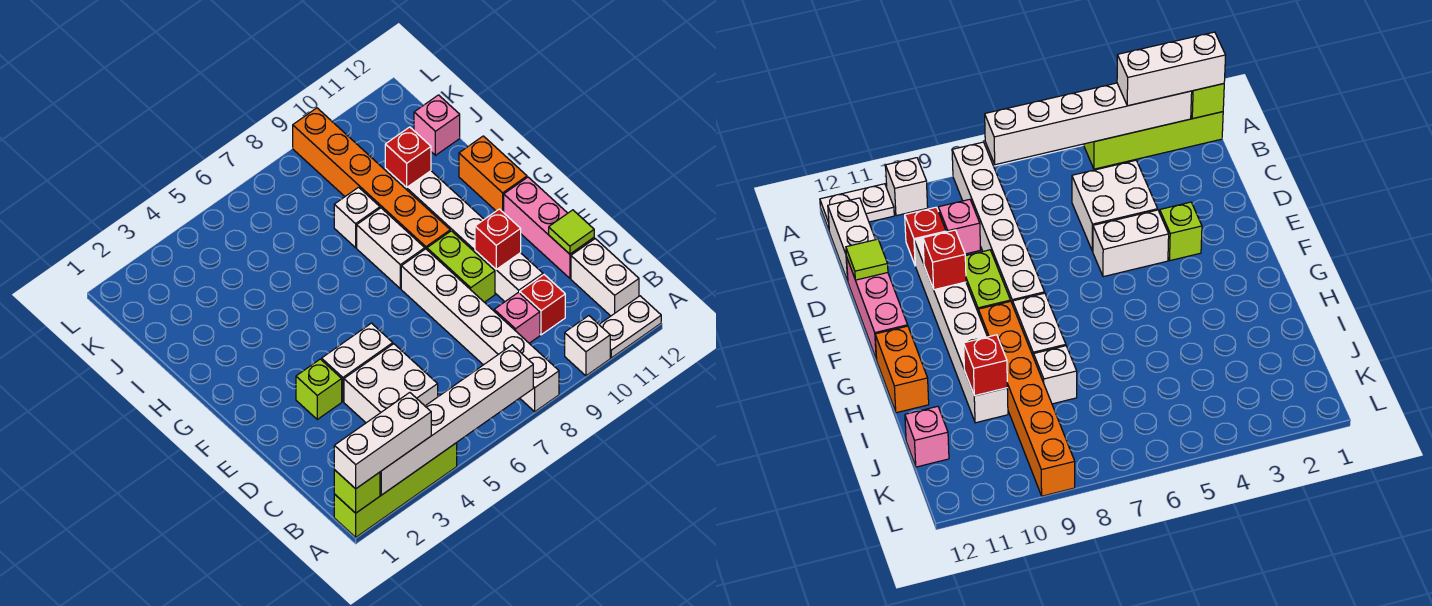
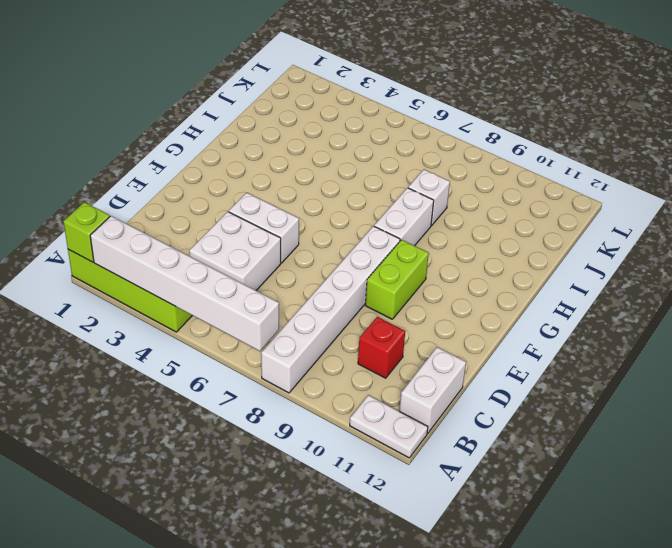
none -> white brick A10 level 1
none -> pink brick C9 level 1
none -> white brick D10:I10 level 1

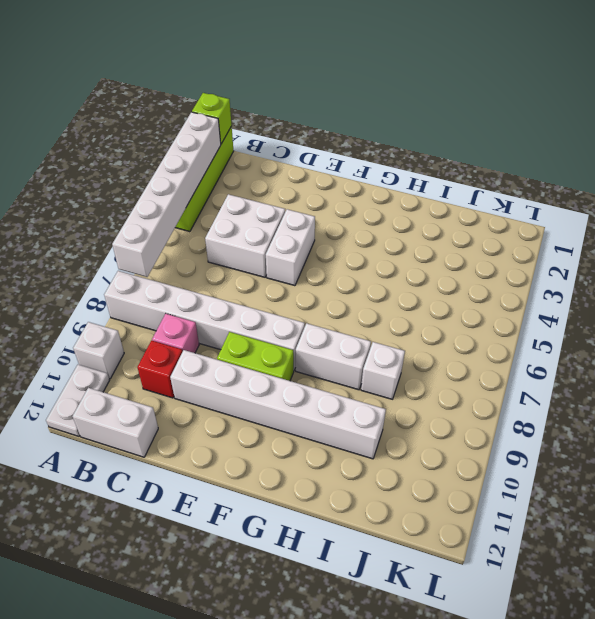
none -> pink brick D12:F12 level 1
none -> lime brick E3 level 1
none -> orange brick G9:L9 level 1

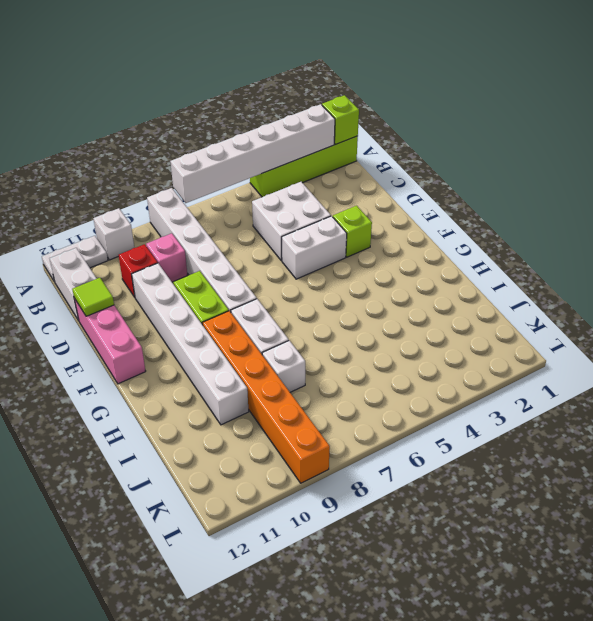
none -> orange brick G12:H12 level 1
none -> pink brick J12 level 1
none -> red brick E10 level 2

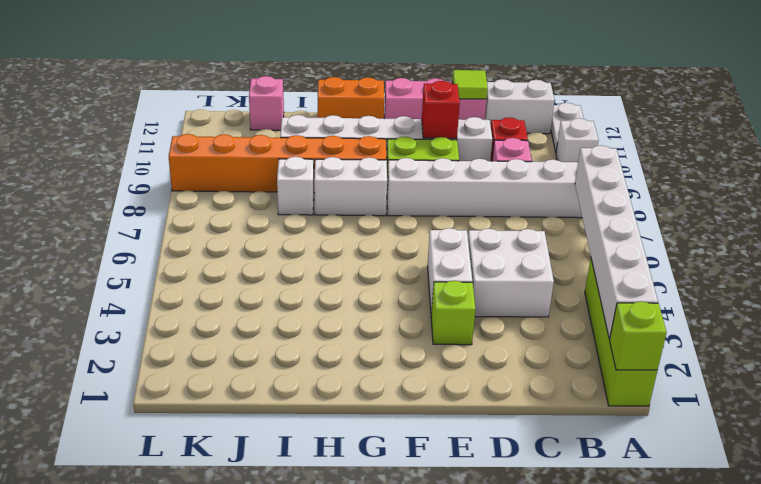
none -> red brick I10 level 2
none -> white brick A1:A3 level 3

